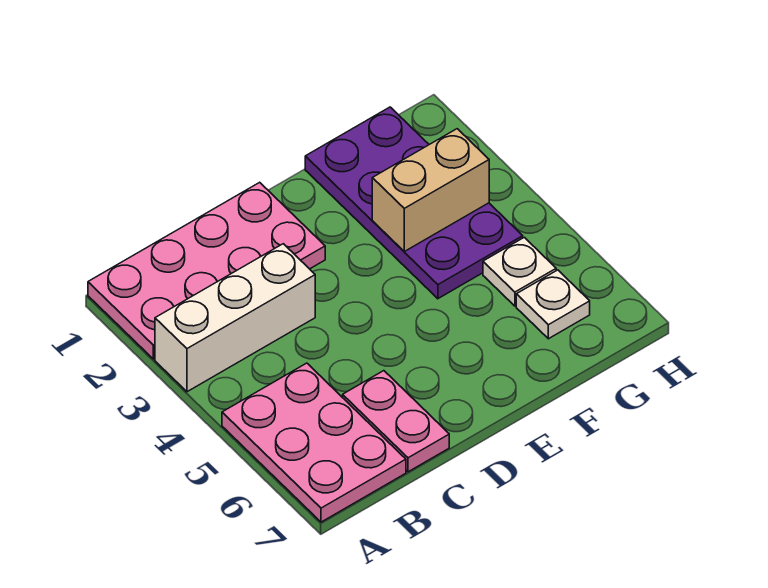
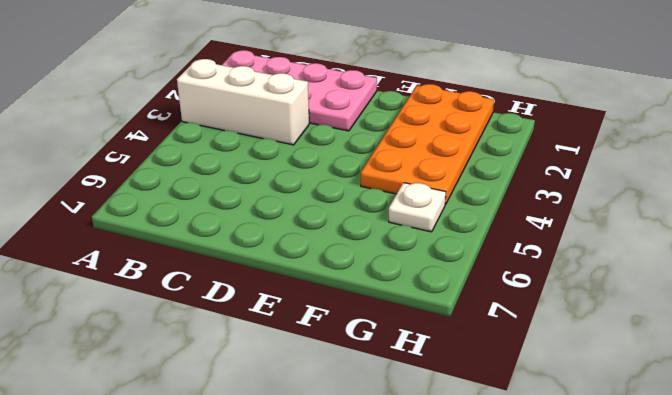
orange plate F1:G4 level 1 -> purple plate F1:G4 level 1
none -> pink plate A5:B7 level 1
none -> pink plate C6:C7 level 1

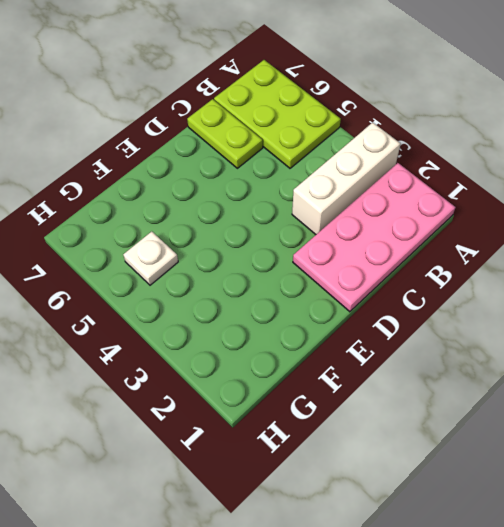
lime plate A5:B7 level 1 -> pink plate A5:B7 level 1
lime plate C6:C7 level 1 -> pink plate C6:C7 level 1
none -> purple plate F1:G4 level 1
none -> white plate G6 level 1

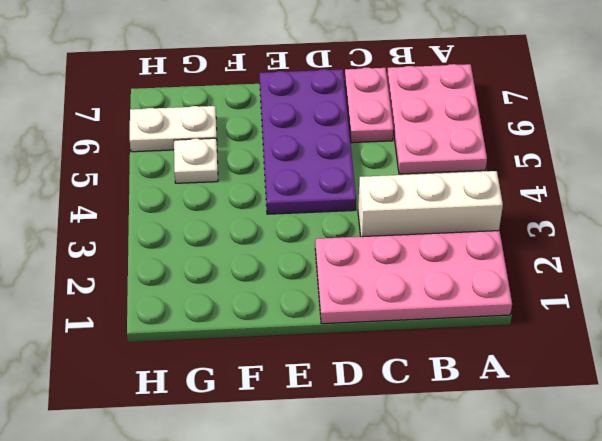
purple plate D4:E7 level 1 -> purple plate F1:G4 level 1
white plate G6:H6 level 1 -> white plate G6 level 1
none -> tan brick F3:G3 level 2

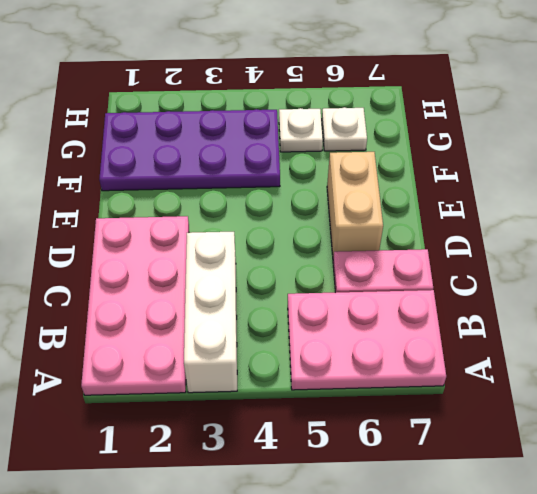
tan brick D6:E6 level 1 -> tan brick F3:G3 level 2

